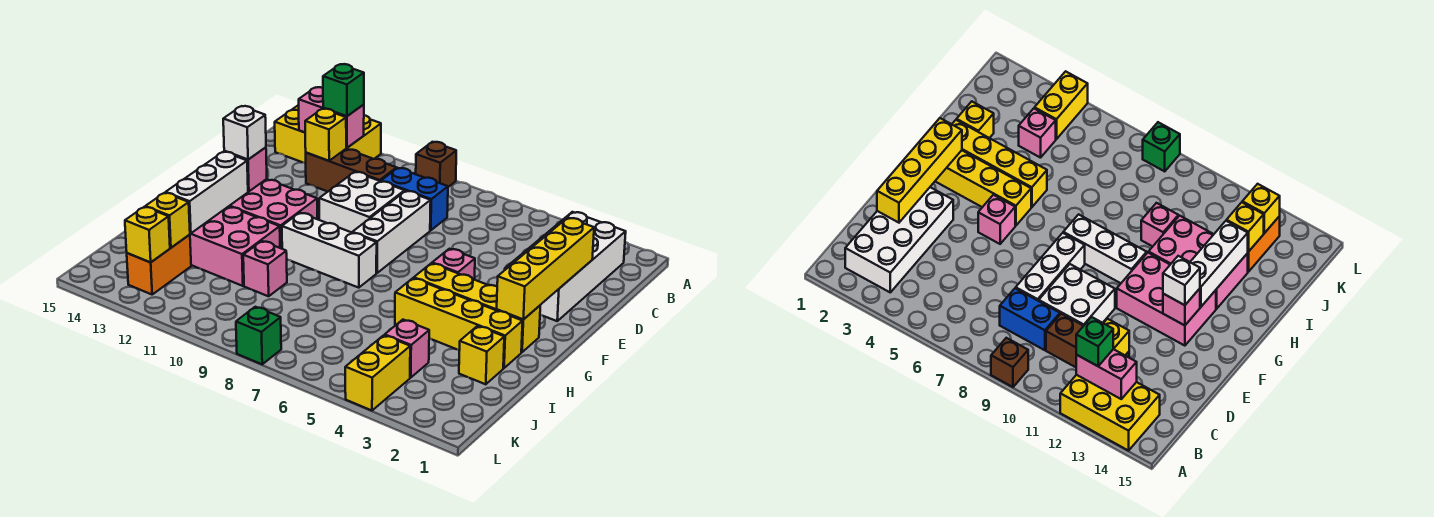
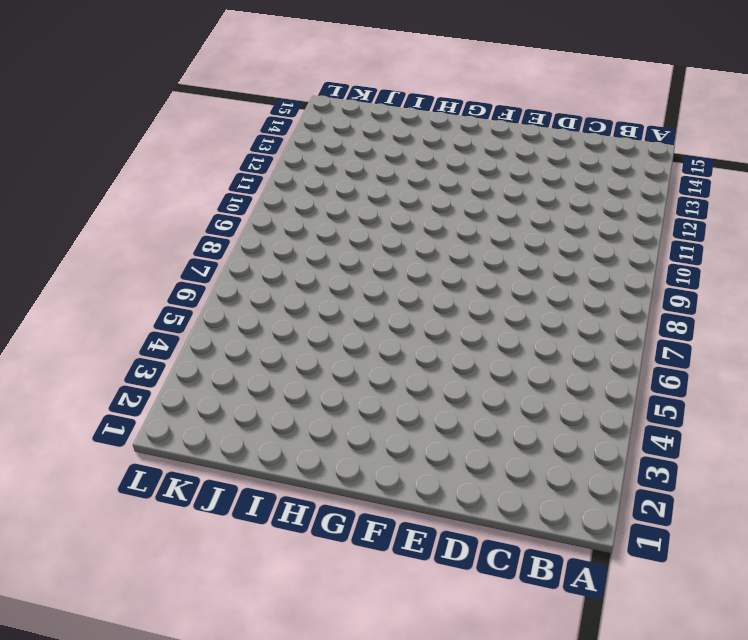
none -> brown brick A9 level 1
none -> yellow brick A12:B14 level 1
none -> white brick B2:E3 level 1

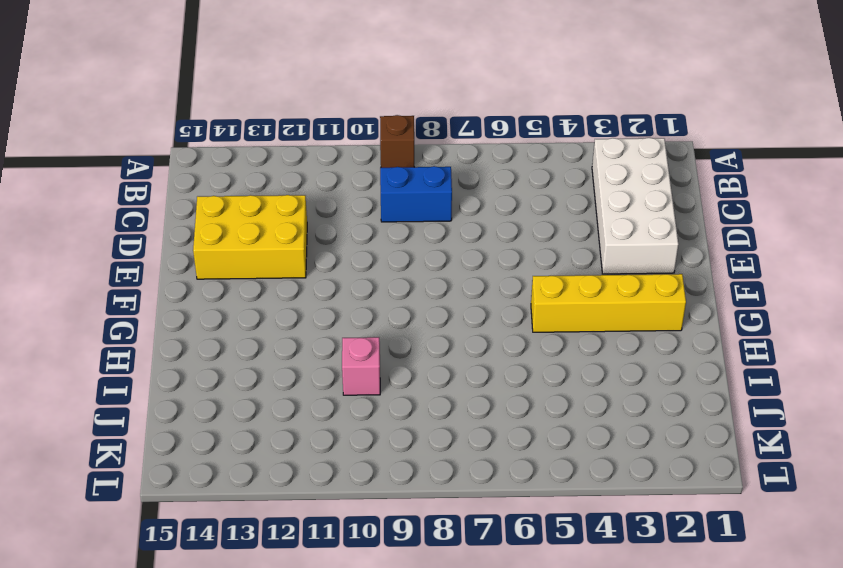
yellow brick D12:E14 level 1 -> yellow brick A12:B14 level 1
none -> brown brick C10:C12 level 1
none -> white brick D8:F8 level 1
none -> white brick D9:E10 level 1

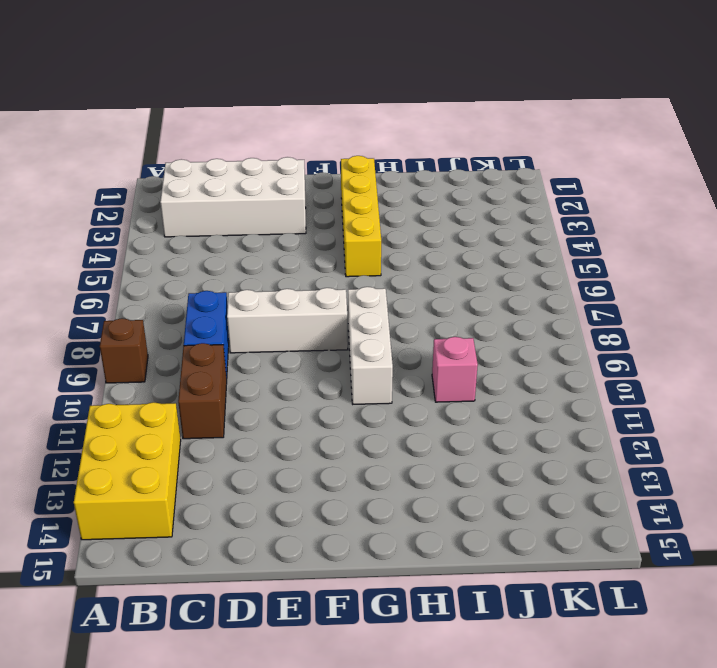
brown brick C10:C11 level 1 -> brown brick C10:C12 level 1
none -> white brick D9:E10 level 1
none -> pink brick F5 level 1
none -> pink brick F11:G13 level 1

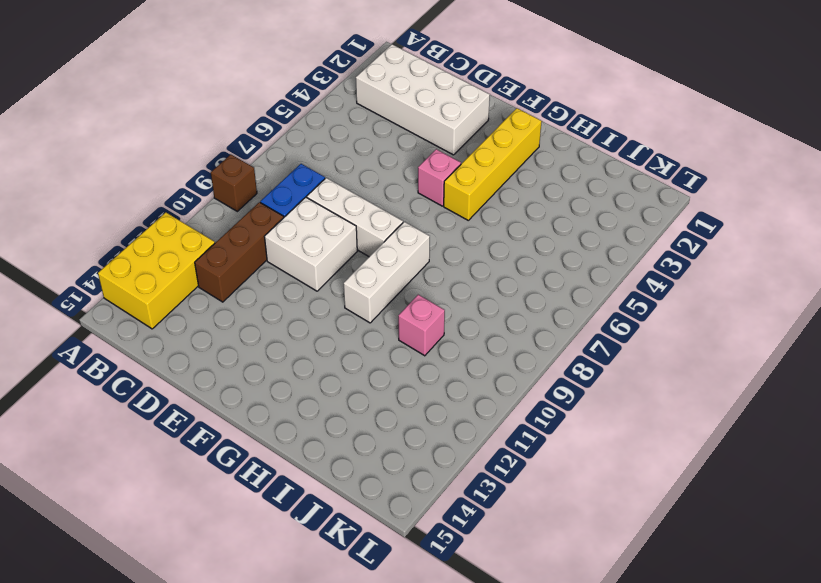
none -> pink brick F11:G13 level 1
none -> yellow brick H2:H5 level 1
none -> pink brick H11:I13 level 1

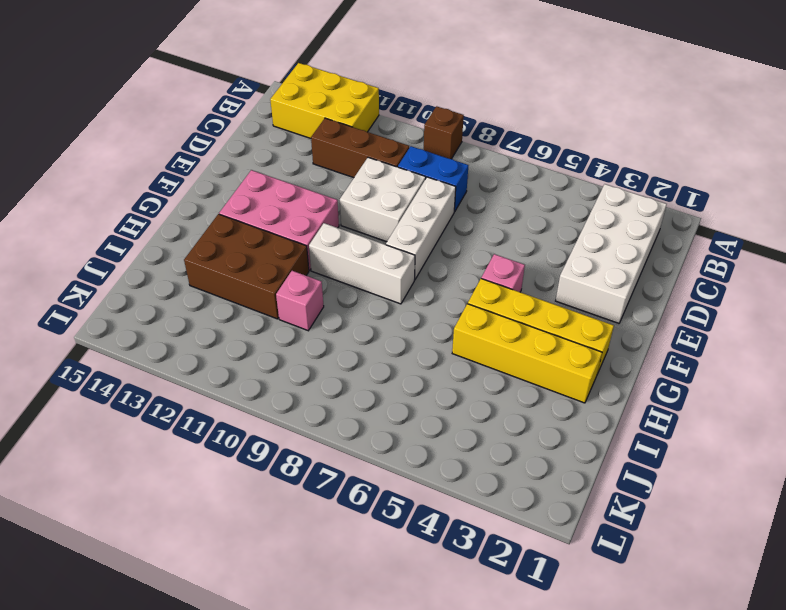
brown brick H11:I13 level 1 -> pink brick H11:I13 level 1
none -> yellow brick I2 level 1
none -> pink brick J4 level 1
none -> orange brick J13:K13 level 1

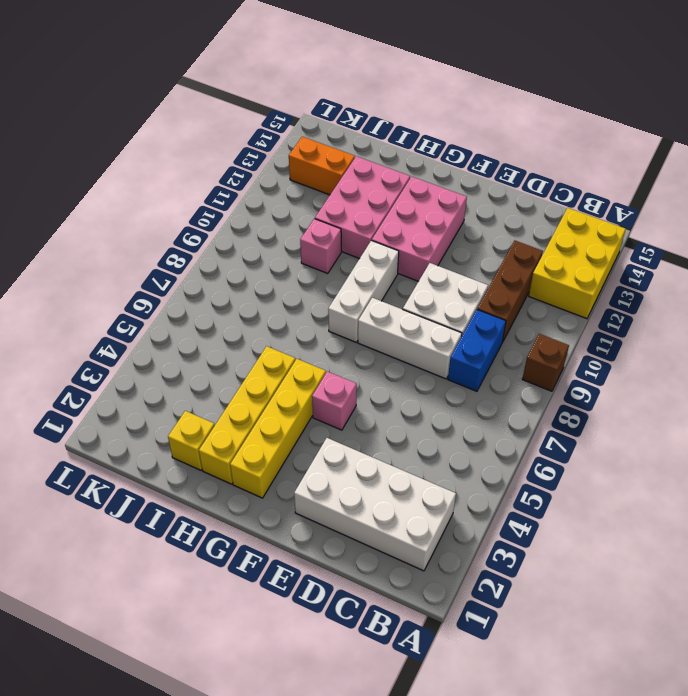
none -> pink brick J4 level 1
none -> yellow brick K4:L4 level 1
none -> green brick L8 level 1

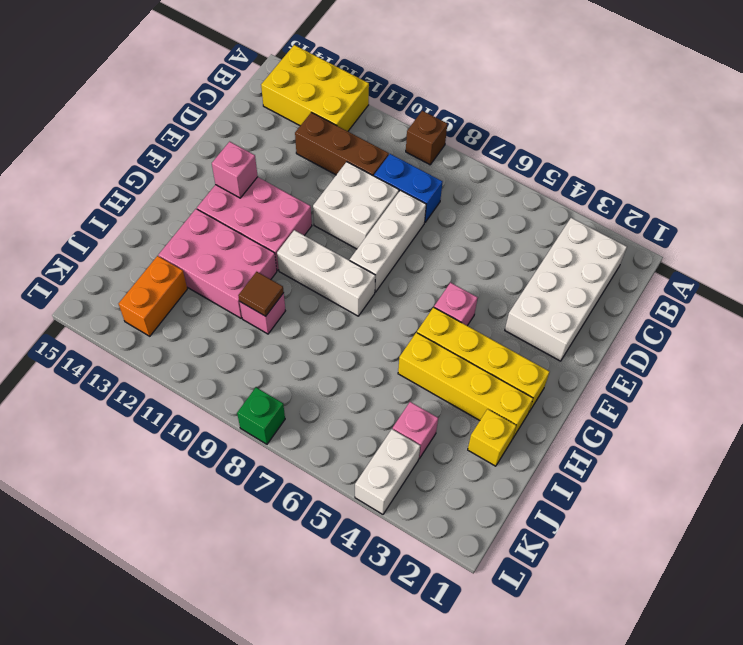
brown tile I10 level 2 -> none
white brick K4:L4 level 1 -> yellow brick K4:L4 level 1
none -> pink brick B12:B13 level 2
none -> yellow brick C12 level 2
none -> yellow brick D2:G2 level 2

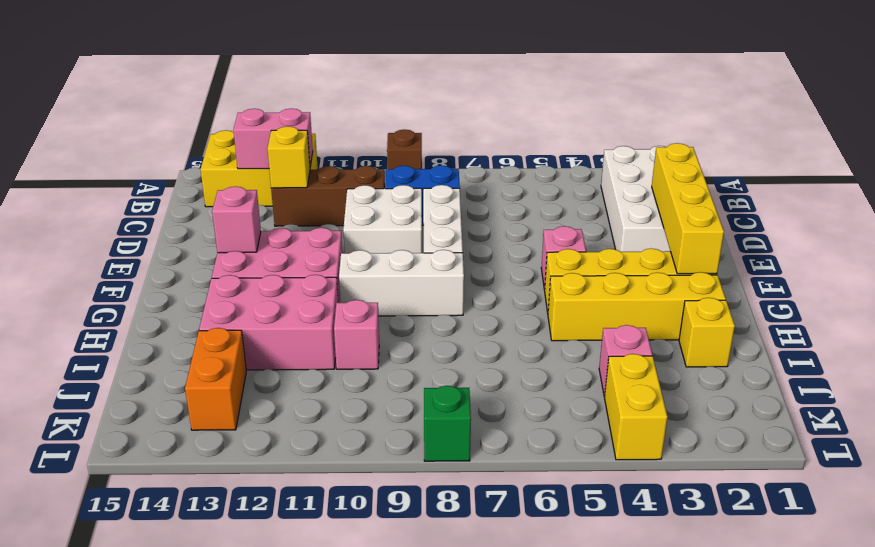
none -> white brick G13:I13 level 2
none -> yellow brick J13 level 2
none -> yellow brick K13 level 2

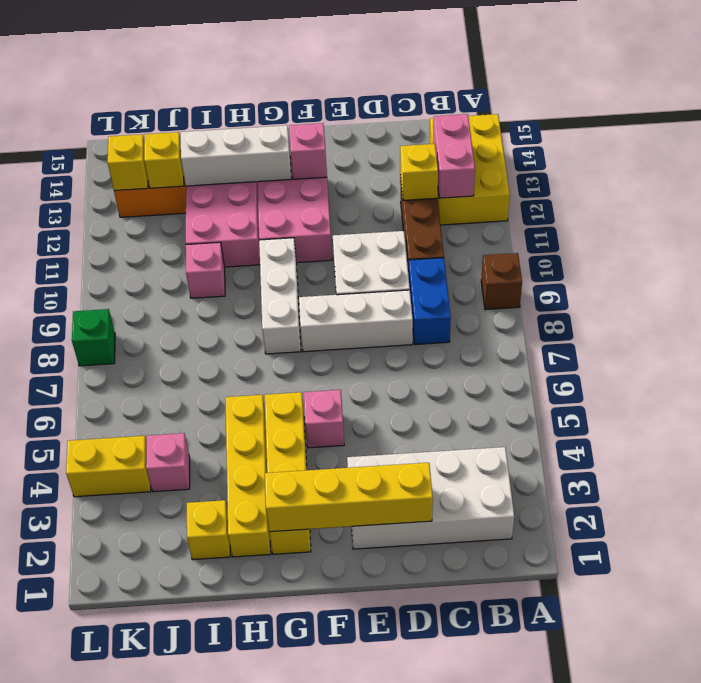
none -> green brick B12 level 3
none -> white brick F13 level 3

